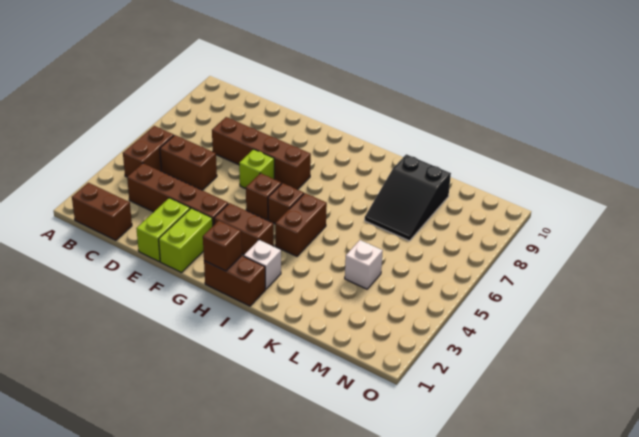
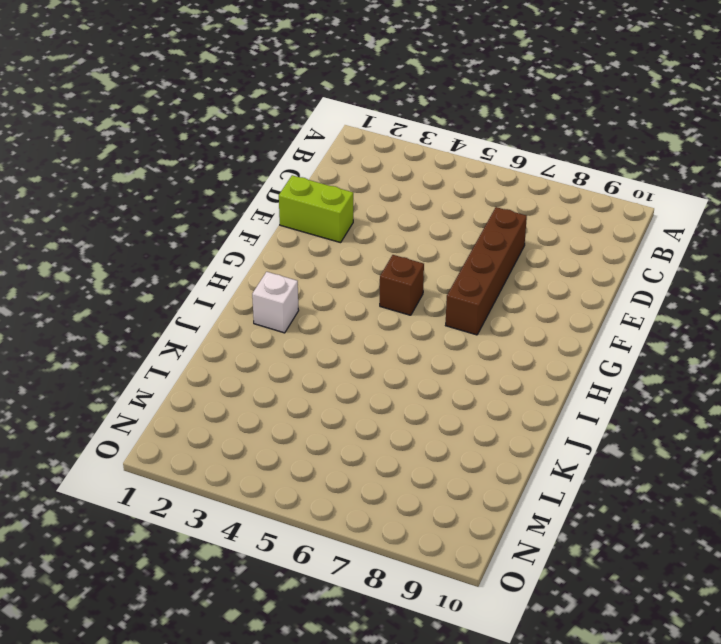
none -> brown brick B1:C1 level 1
none -> brown brick B4:B5 level 1
none -> brown brick C3:F3 level 1

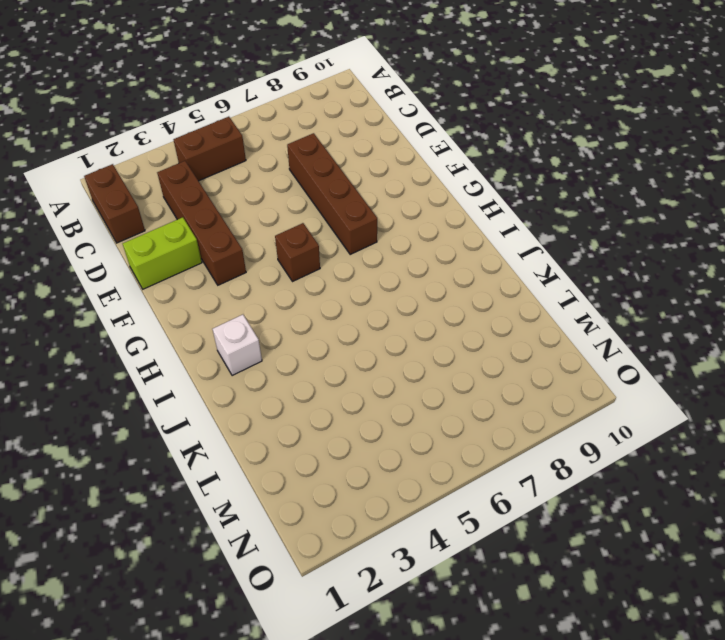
none -> brown brick C5:D5 level 1
none -> lime brick F1:F2 level 1
none -> lime brick F6 level 1

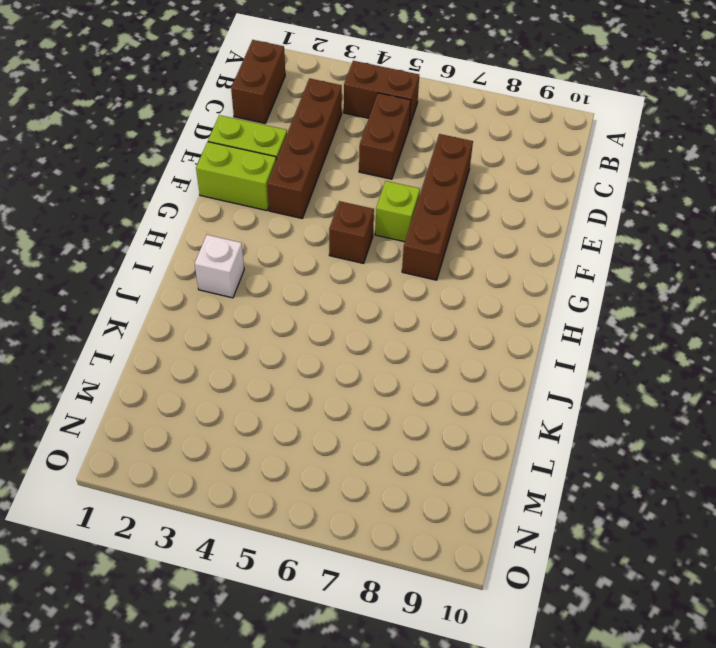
none -> brown brick G3:H3 level 1
none -> brown brick H1:I1 level 1
none -> brown brick H5 level 1

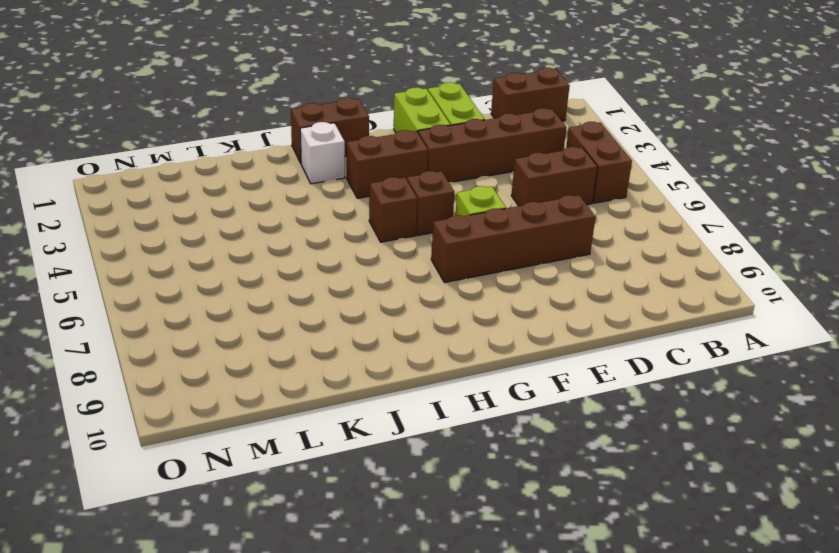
none -> brown brick I4:I5 level 1
none -> black slope K7:L9 level 1 top 9
none -> white brick L4 level 1

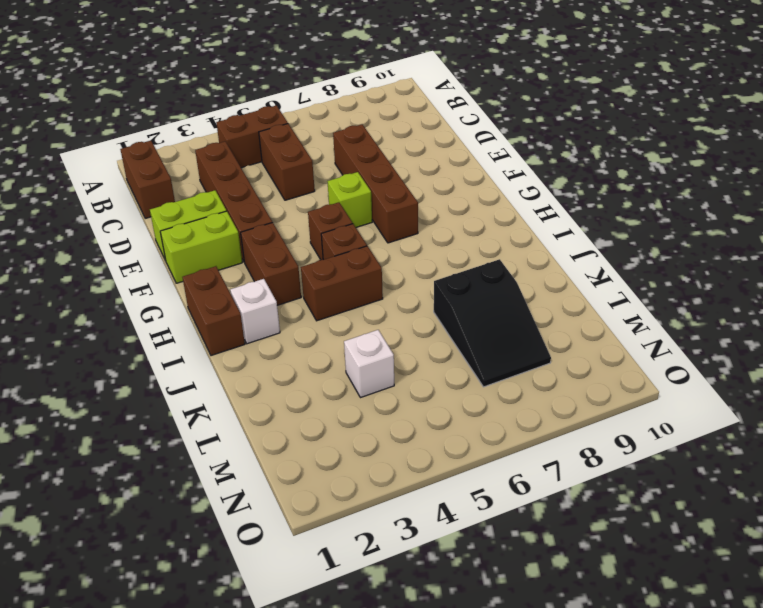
black slope K7:M8 level 1 top K -> black slope K7:L9 level 1 top 9
none -> brown brick H1 level 2

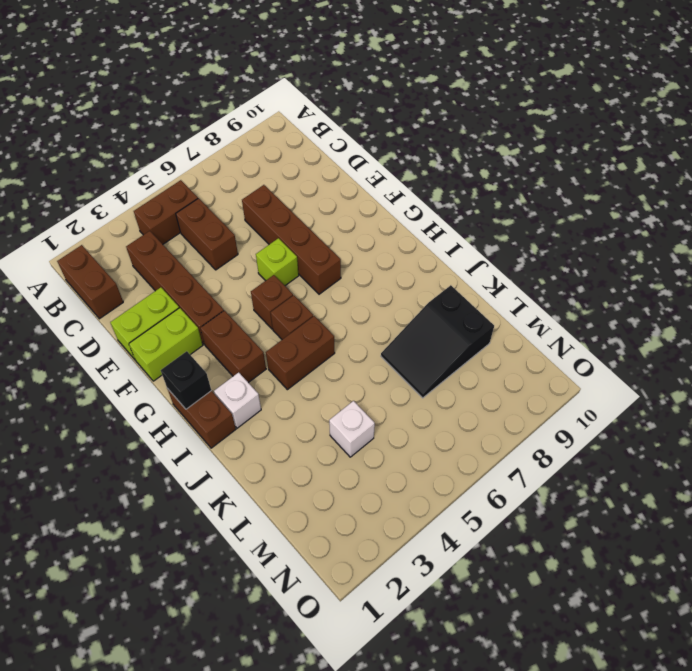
black brick H1 level 2 -> brown brick H1 level 2

